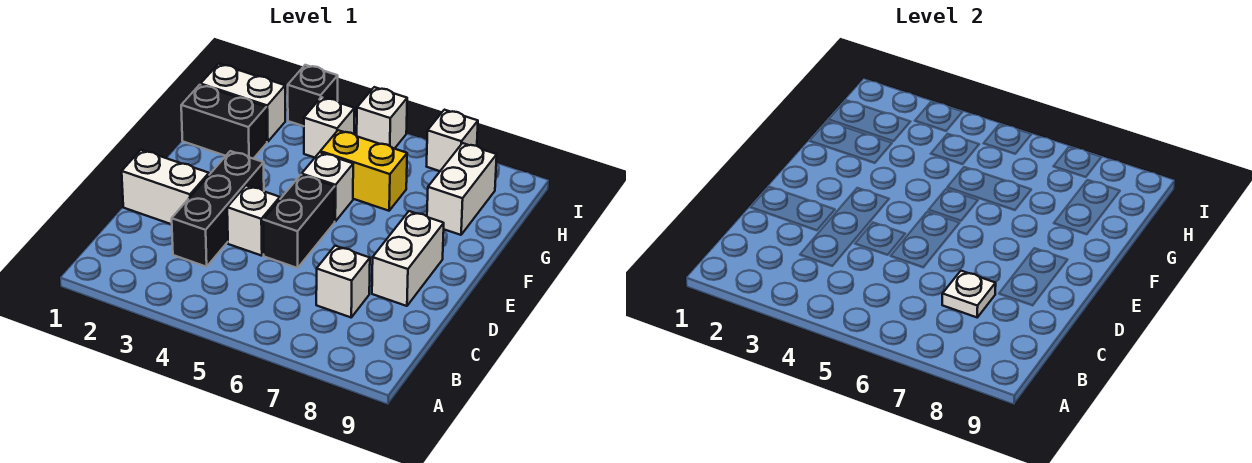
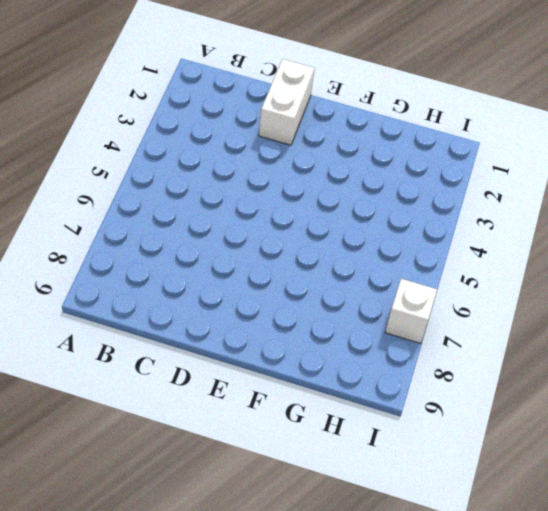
none -> black brick C3:E3 level 1
none -> white brick C7 level 1
none -> white brick D4 level 1

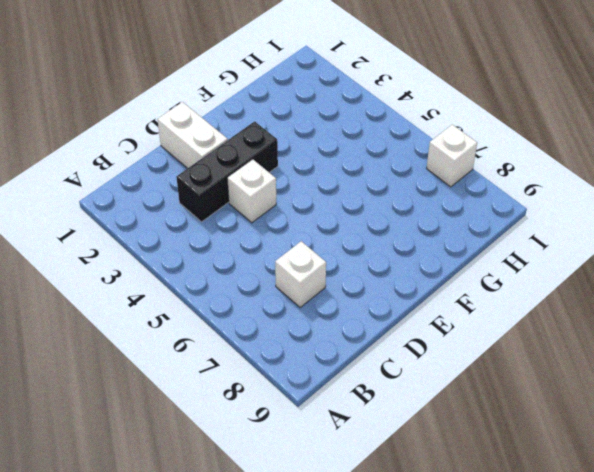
none -> black brick D5:E5 level 1
none -> white brick D8:E8 level 1
none -> white brick F5 level 1

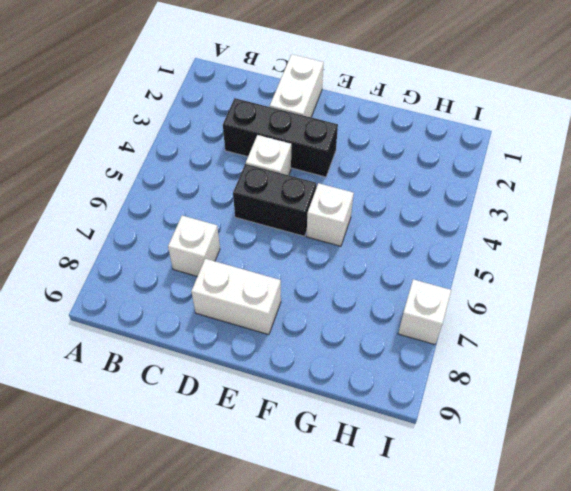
none -> black brick G1:G2 level 1
none -> yellow brick G5:G6 level 1
none -> white brick G8:H8 level 1

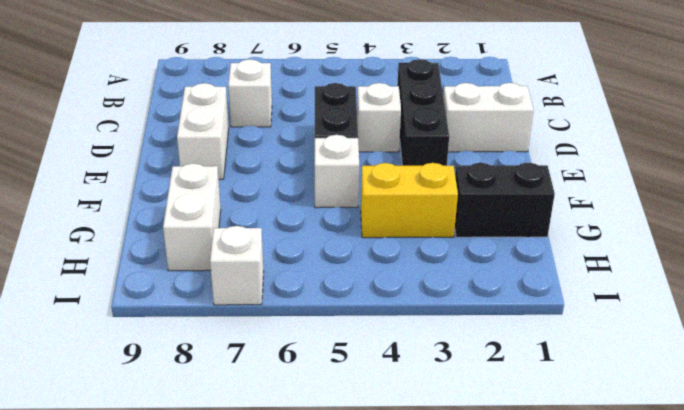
yellow brick G3:G4 level 1 -> yellow brick G5:G6 level 1
none -> white brick H1:H2 level 1
none -> white brick H4 level 1
none -> black brick I3 level 1

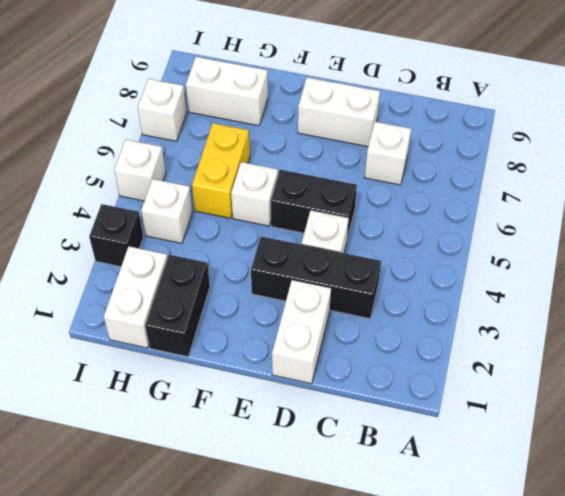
none -> white plate C7 level 2

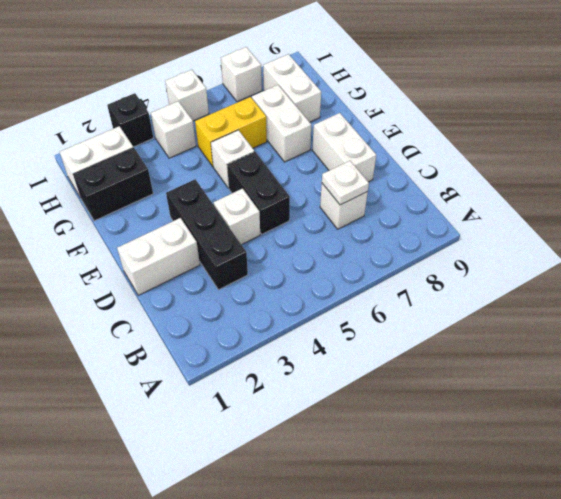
white brick F7:G7 level 1 -> none

